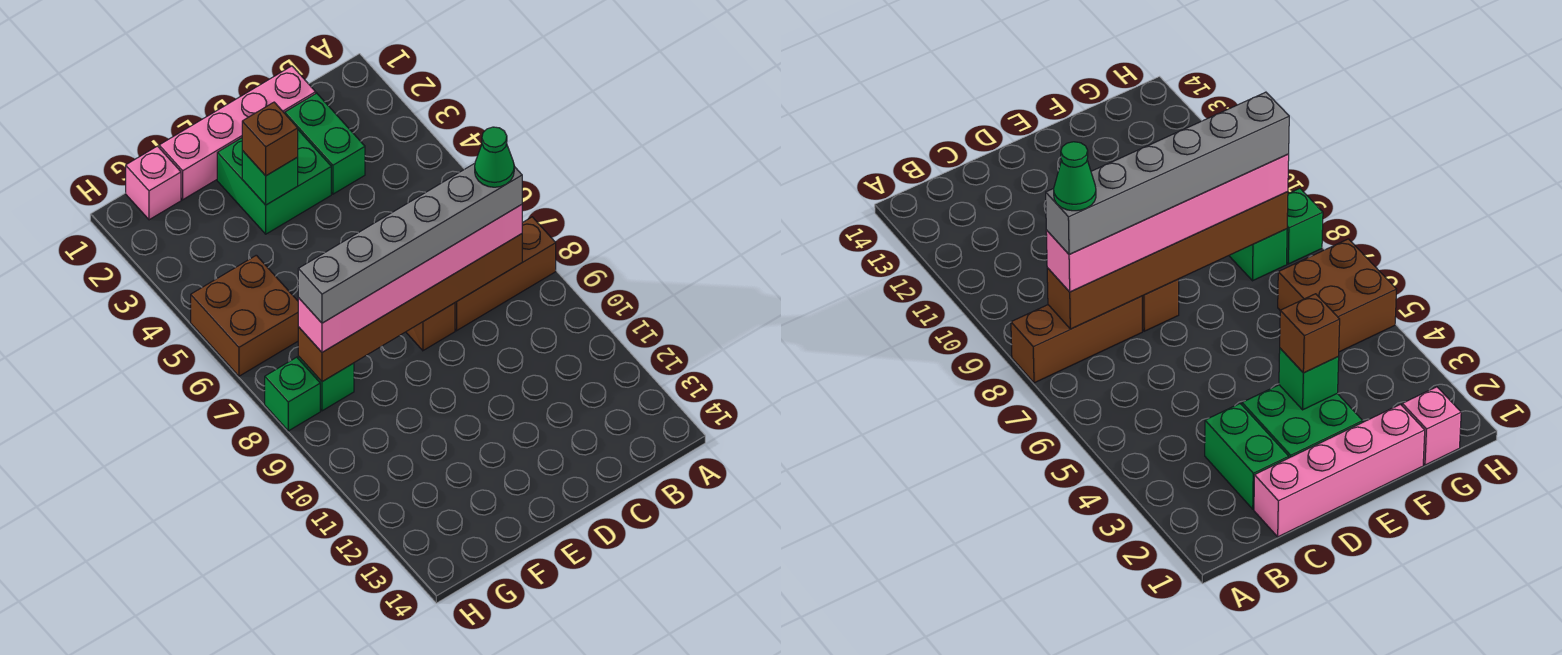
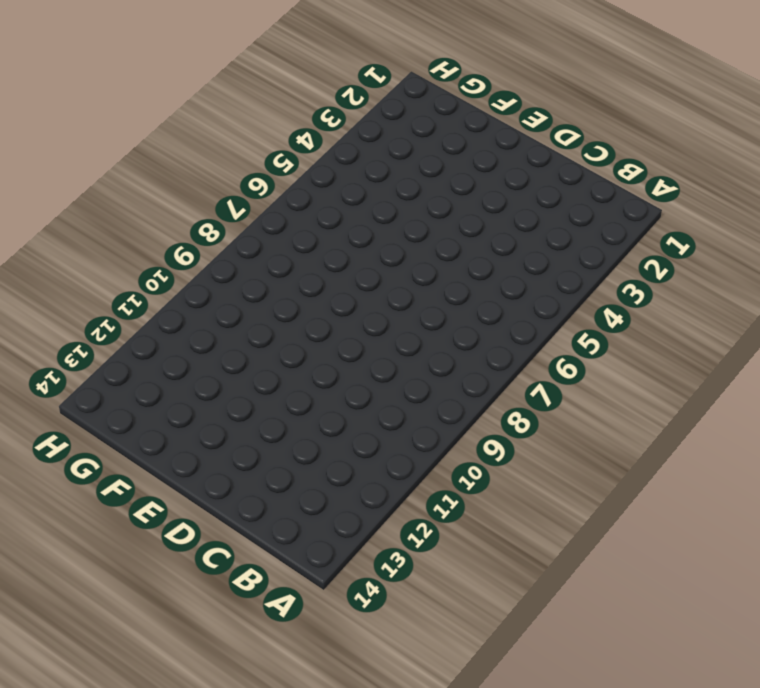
none -> brown brick A8:C8 level 1
none -> pink brick C1:F1 level 1
none -> green brick C2:C3 level 1

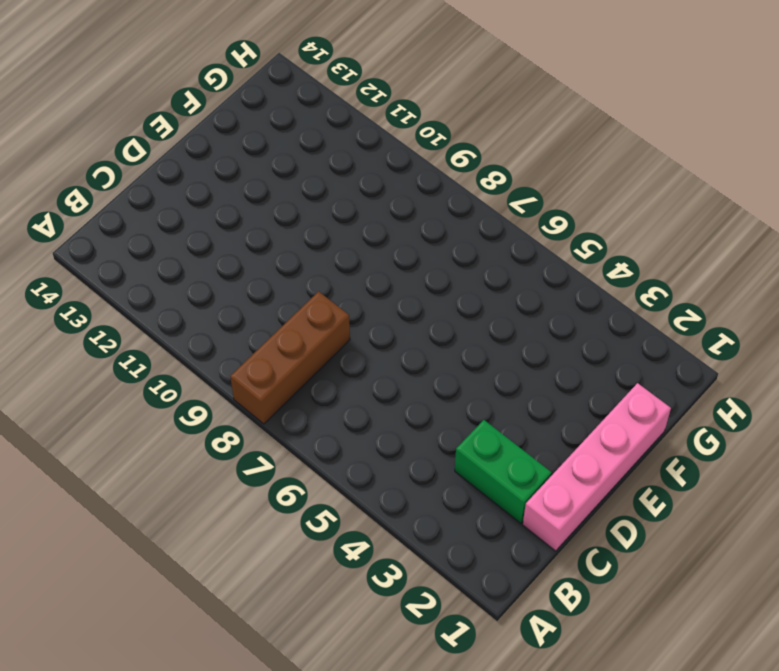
none -> green brick D2:E3 level 1
none -> brown brick D8 level 1
none -> pink brick G1 level 1

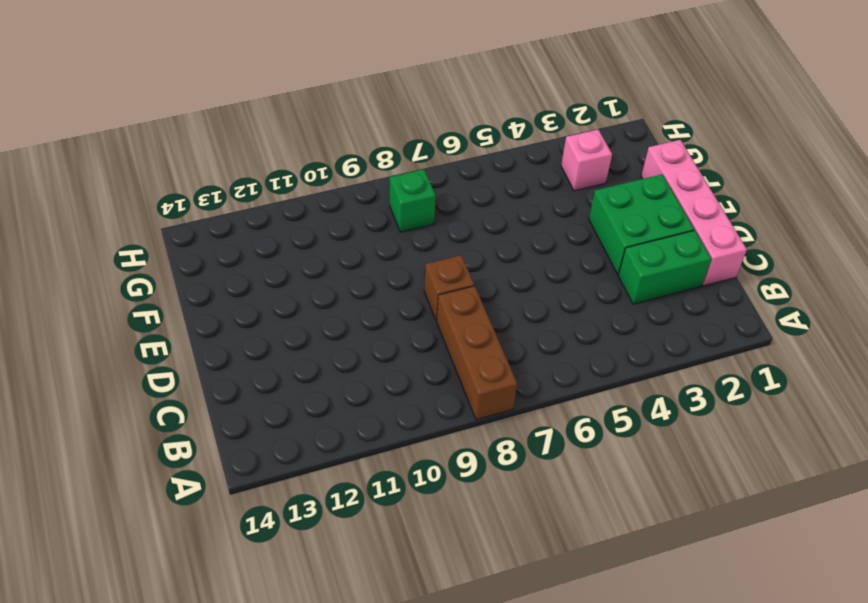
pink brick G3 level 1 -> pink brick G1 level 1
none -> brown brick G5:H6 level 1
none -> green brick H8 level 1
none -> brown brick B8:G8 level 2

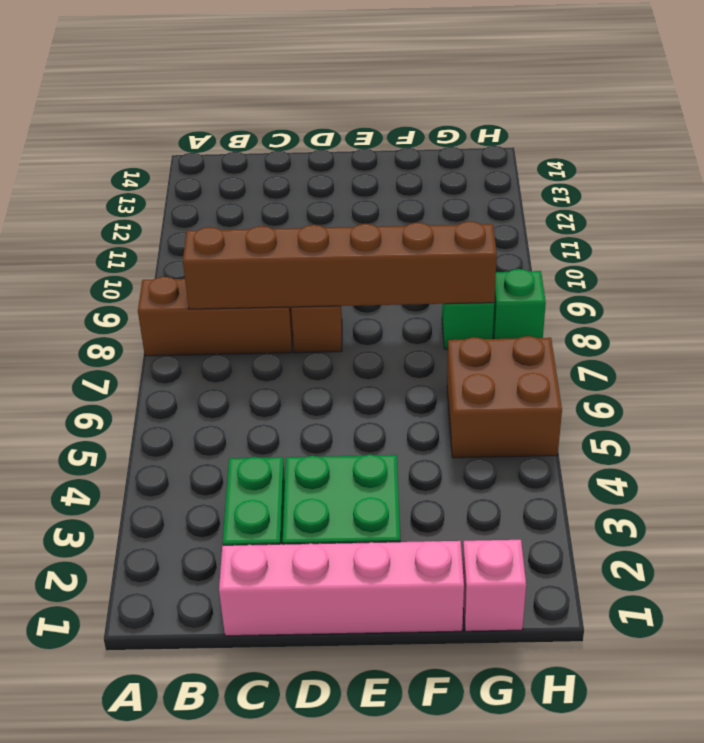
none -> green brick E3 level 2
none -> pink brick B8:G8 level 3
none -> brown brick E3 level 3

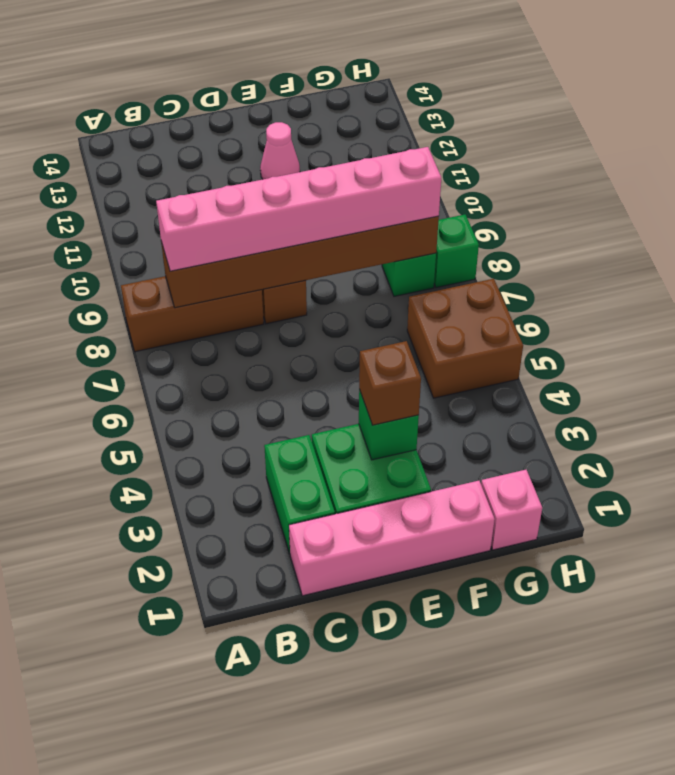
pink cone E12 level 1 -> none
none -> grey brick B8:G8 level 4
none -> green cone B8 level 5

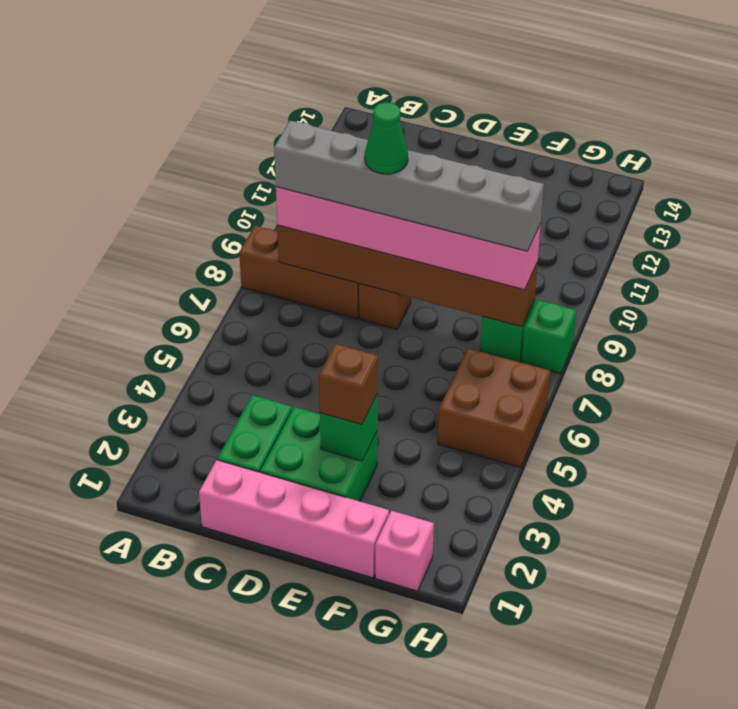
green cone D8 level 5 -> green cone B8 level 5

